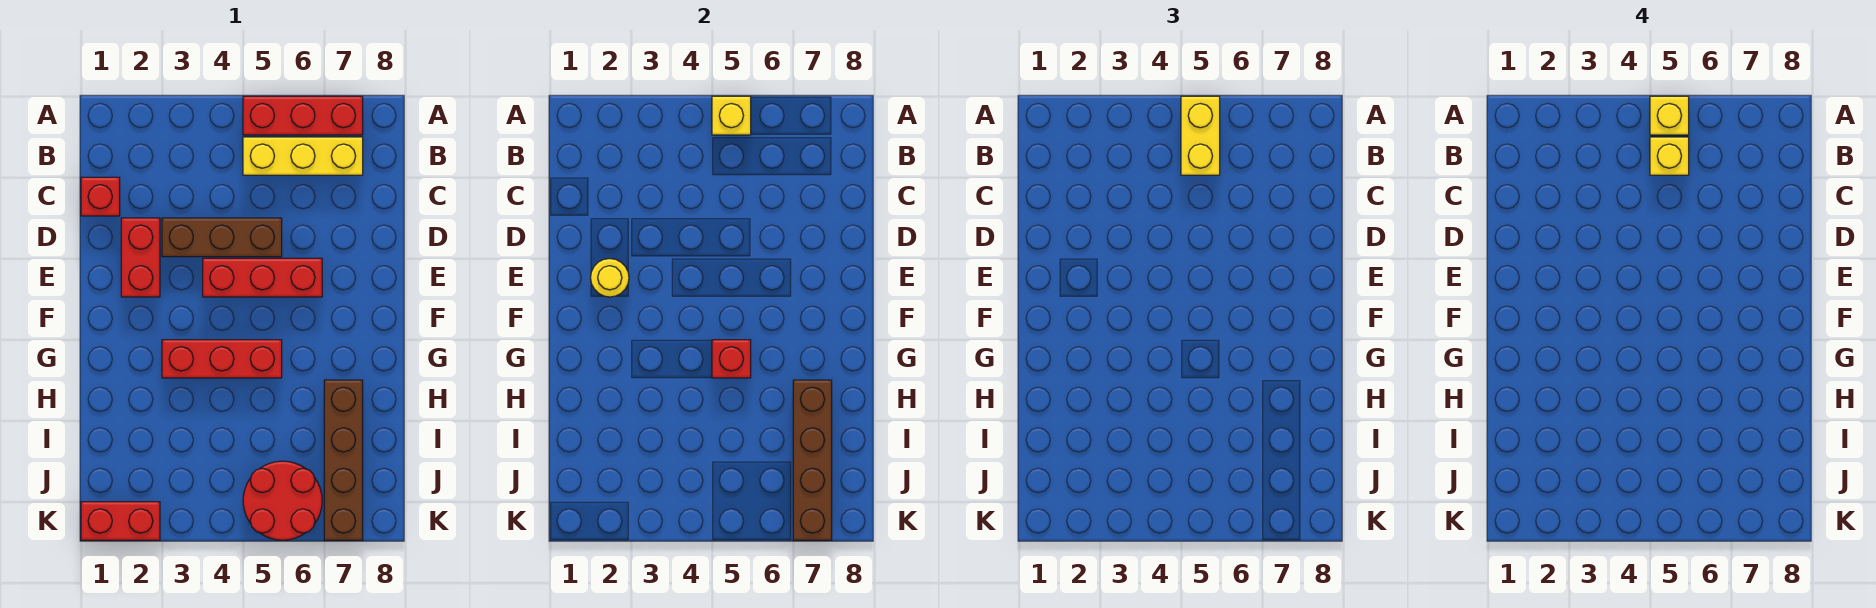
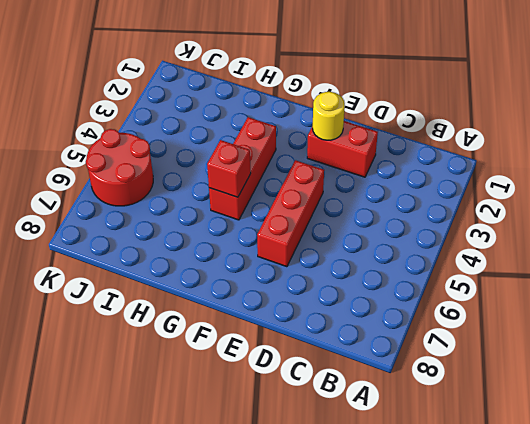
none -> red brick A5:A7 level 1
none -> yellow brick B5:B7 level 1
none -> red brick C1 level 1

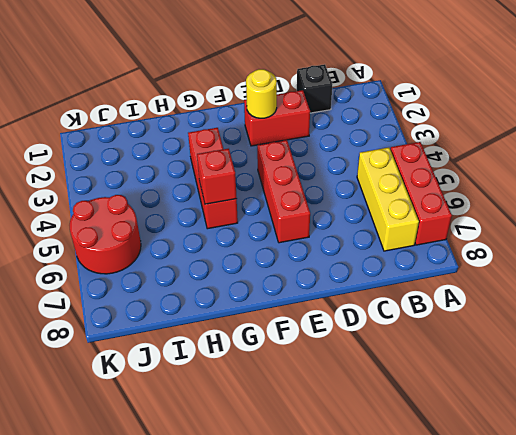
black brick C1 level 1 -> red brick C1 level 1
none -> brown brick D3:D5 level 1
none -> brown brick H7:K7 level 1
none -> red brick K1:K2 level 1

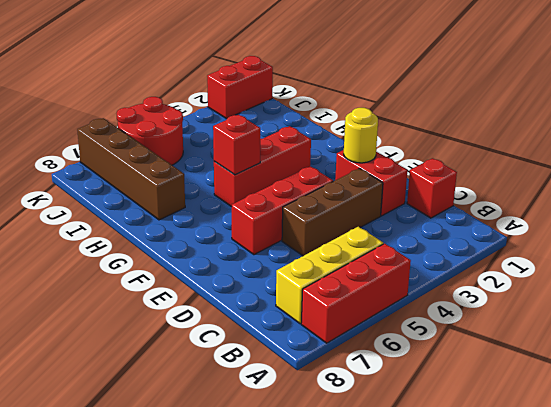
none -> yellow brick A5 level 2
none -> brown brick H7:K7 level 2
none -> yellow brick A5:B5 level 3

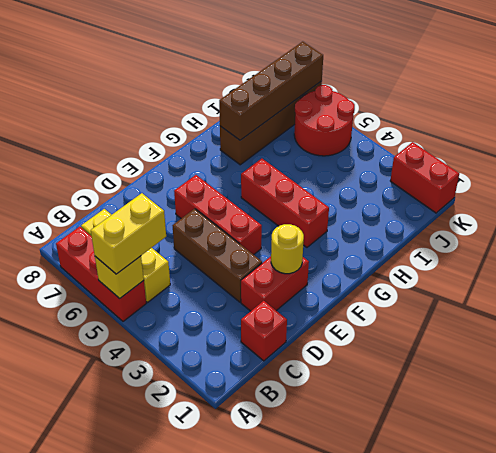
none -> red brick G5 level 2
none -> yellow brick A5 level 4
none -> yellow brick B5 level 4

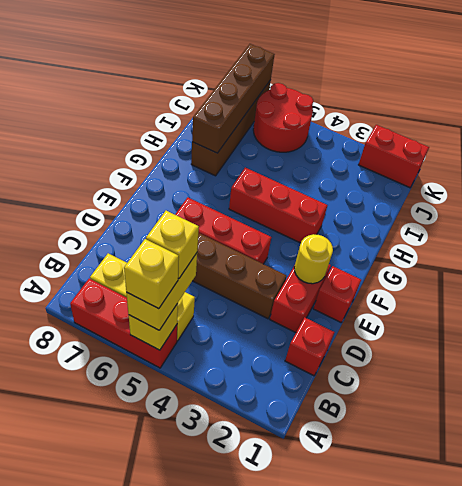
red brick E1 level 1 -> red brick G5 level 2

